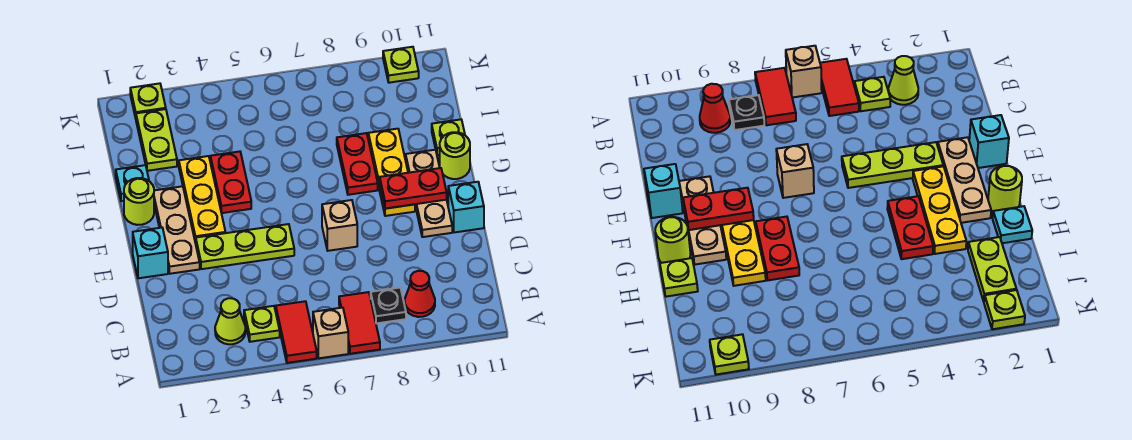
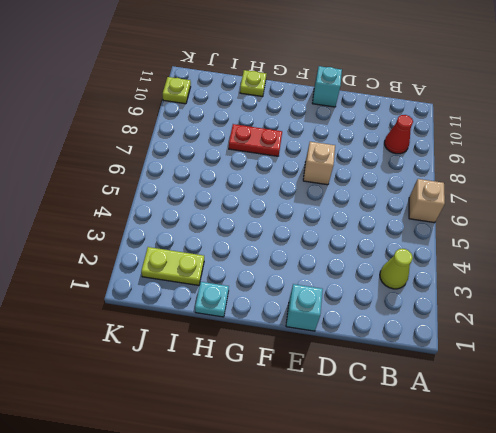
none -> red tile A5:B5 level 1
none -> red tile A7:B7 level 1
none -> lime plate B4 level 1

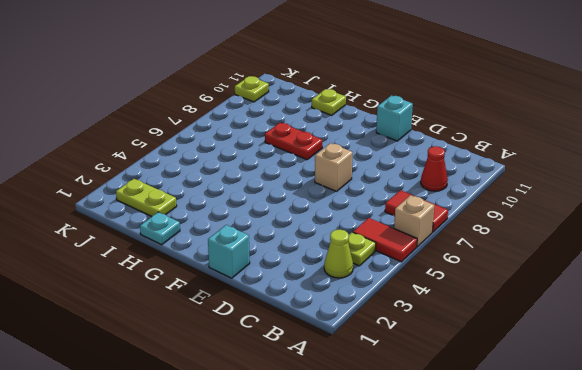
none -> black plate B8 level 1
none -> tan plate E2:G2 level 1
none -> lime plate E3:E5 level 1

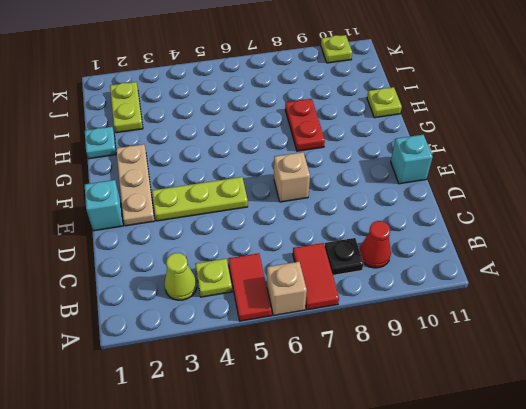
none -> tan plate E10:G10 level 1
none -> yellow plate F3:H3 level 1
none -> yellow plate F9:H9 level 1

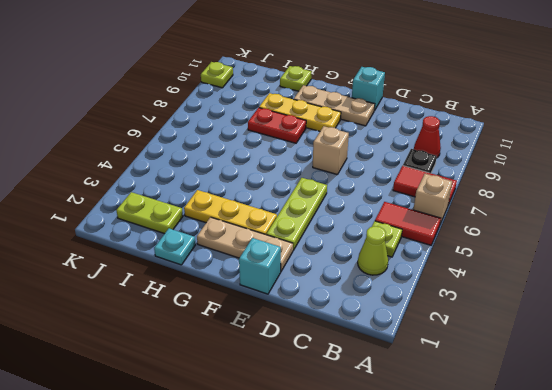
none -> lime round brick G1 level 1
none -> red plate G4:H4 level 1
none -> lime round brick G11 level 1

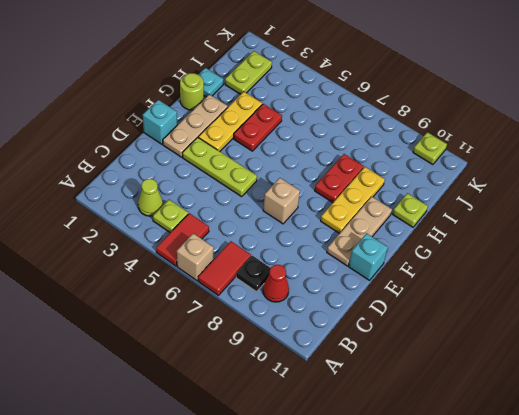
none -> lime round brick G11 level 1
none -> lime plate K2 level 1
none -> red plate F9:F10 level 2

